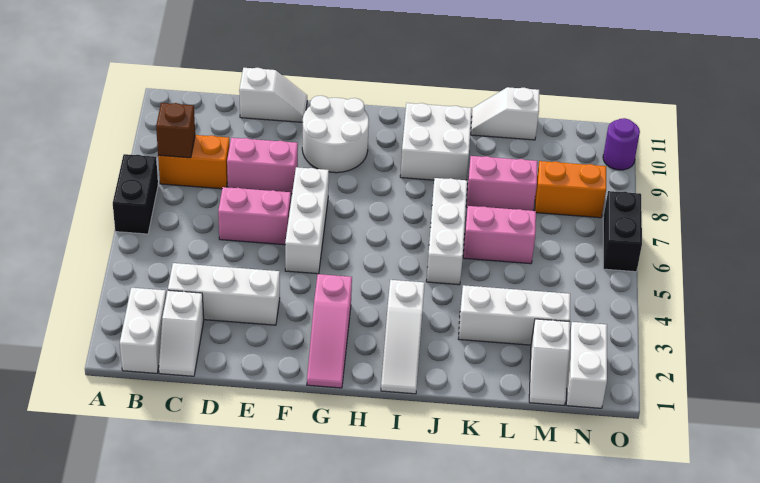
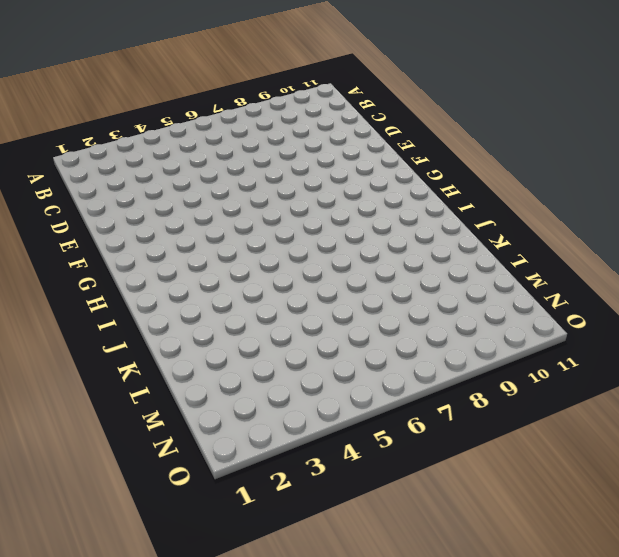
none -> black brick A6:A7 level 1
none -> white brick B1:B2 level 1
none -> orange brick B8:C8 level 1

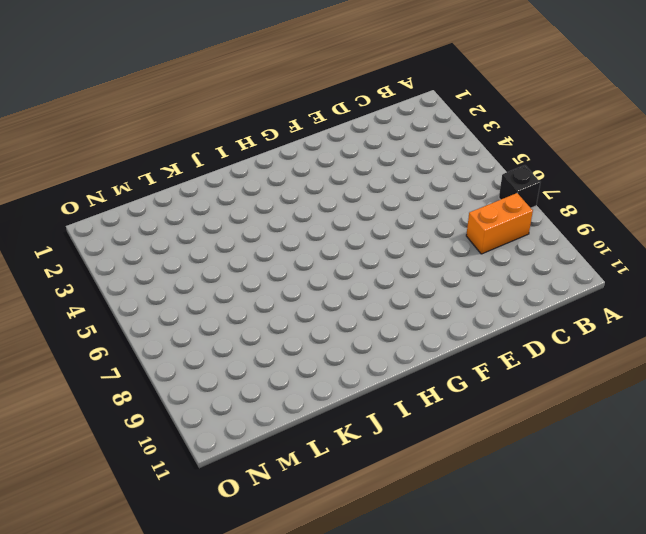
black brick A7 level 1 -> black brick A6:A7 level 1
none -> white brick B1:B2 level 1
none -> white slope C1:C2 level 1 top 2
none -> white brick C3:E3 level 1

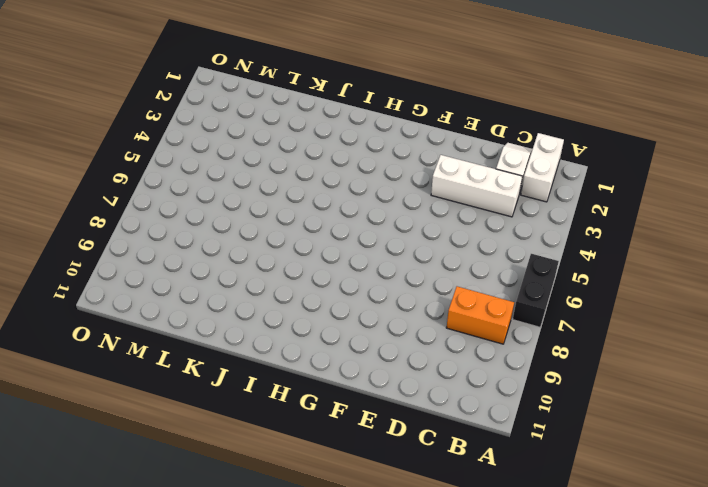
none -> pink brick D6:E6 level 1
none -> pink brick D8:E8 level 1
none -> white slope D11:E11 level 1 top D

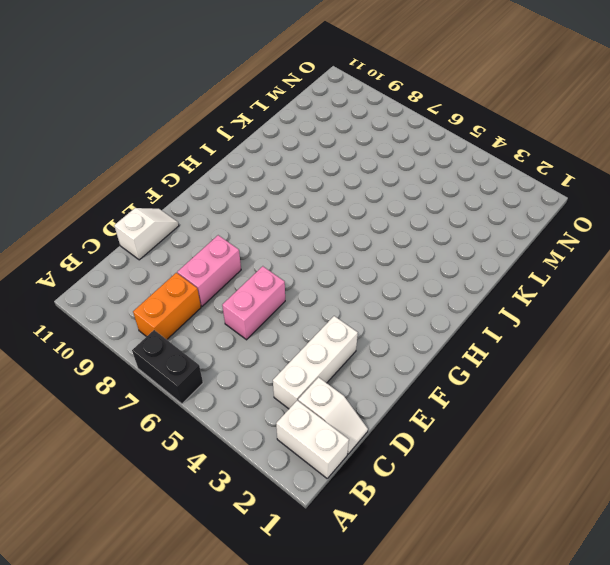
none -> white brick F5:F7 level 1
none -> white round brick F9:G10 level 1
none -> pink slope G1:G3 level 1 top 3

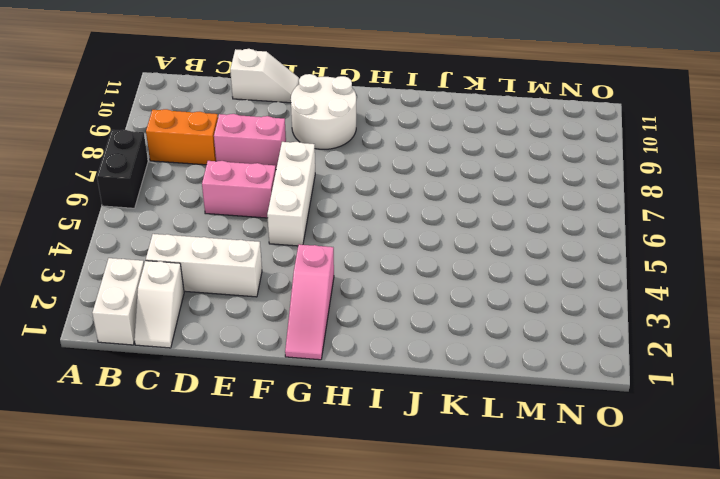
none -> white slope I1:I3 level 1 top 3
none -> white brick I9:J10 level 1
none -> white brick J5:J7 level 1

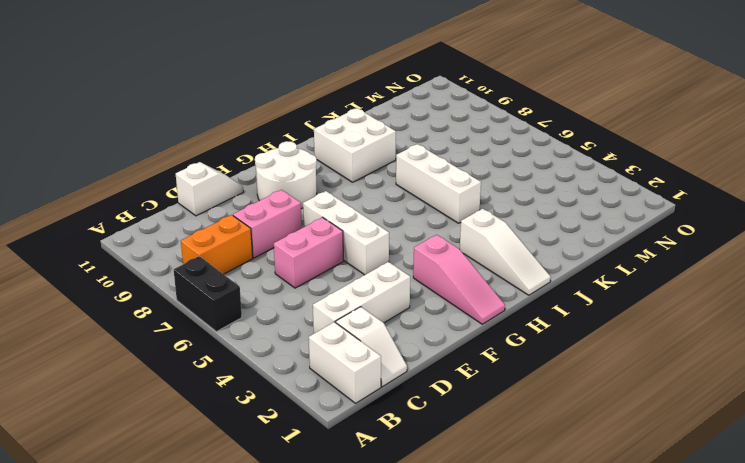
none -> white brick K3:M3 level 1
none -> pink brick K6:L6 level 1
none -> pink brick K8:L8 level 1

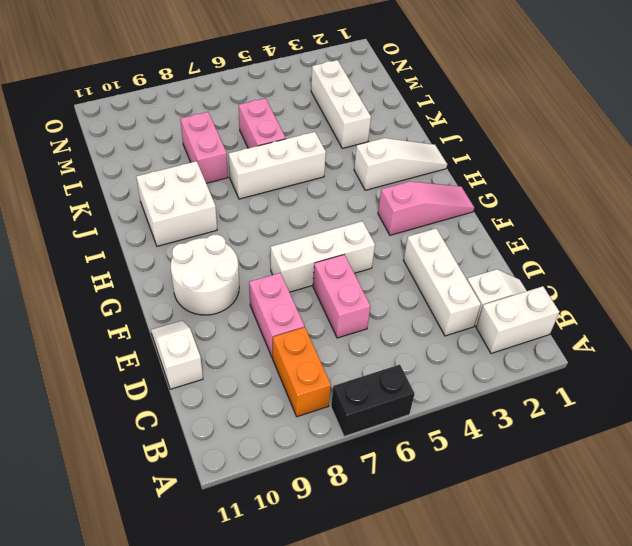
none -> white slope K11:L11 level 1 top L
none -> white slope M1:M2 level 1 top 2
none -> orange brick M8:N8 level 1

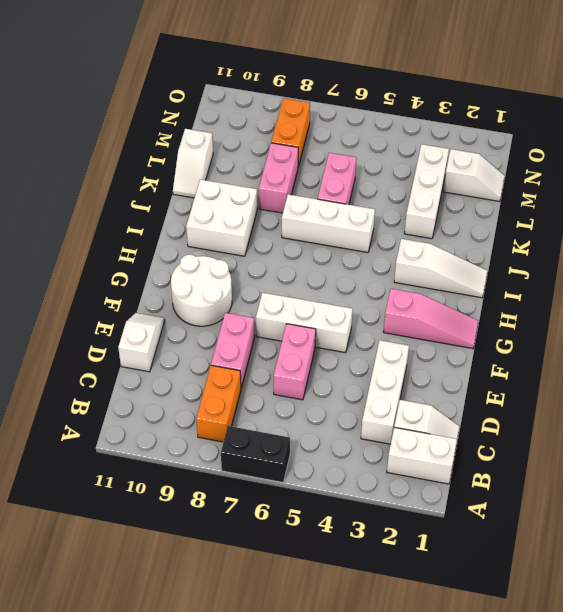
none -> white brick N1:N2 level 1
none -> black brick O6:O7 level 1
none -> purple round brick O10 level 1

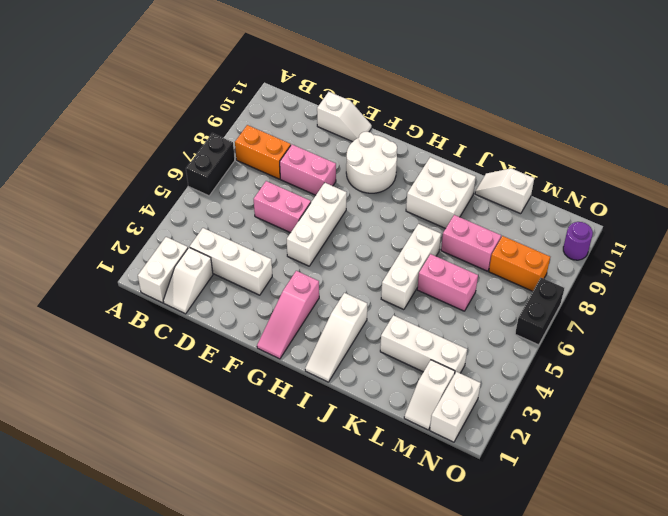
none -> brown brick B8 level 2

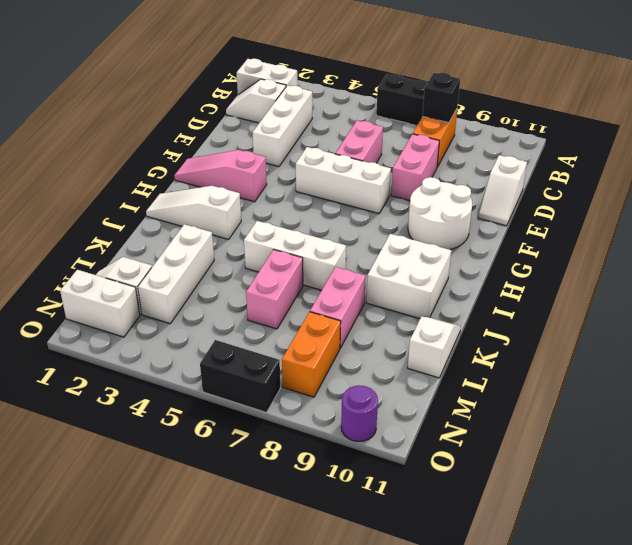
black brick B8 level 2 -> brown brick B8 level 2

